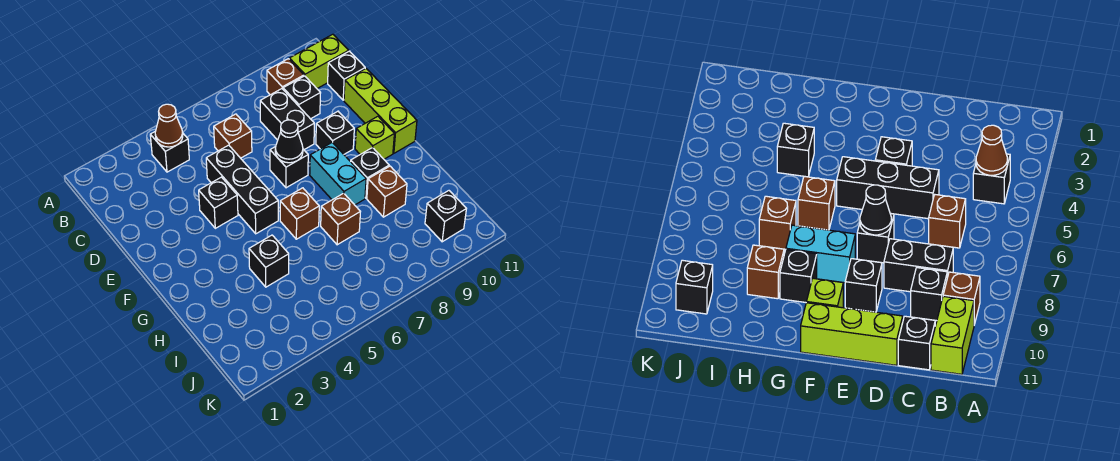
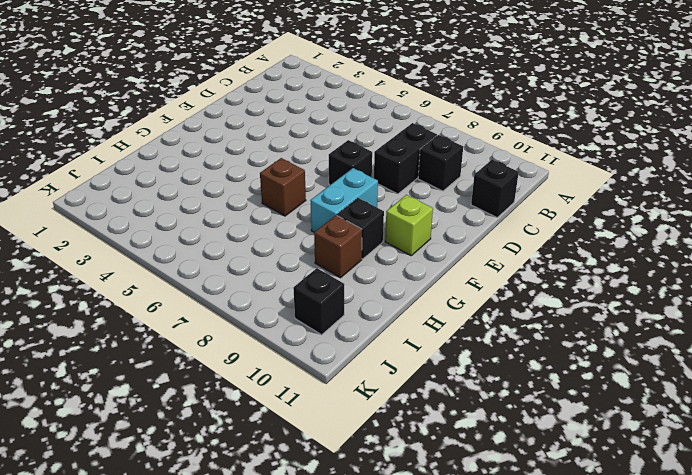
none -> black brick B4 level 1
none -> brown brick B9 level 1
none -> lime brick B10:B11 level 1

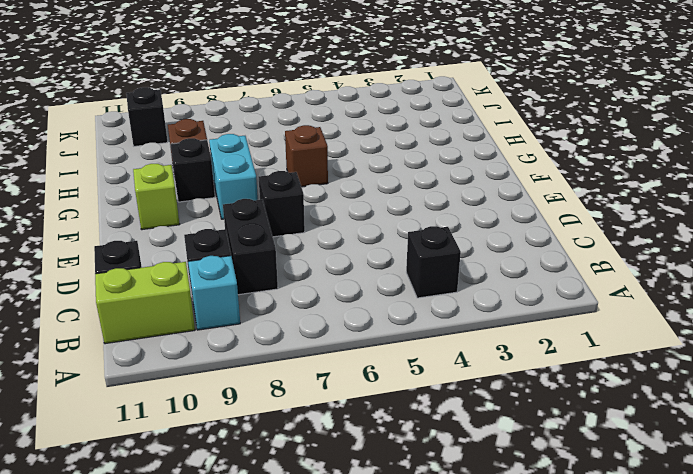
cyan brick B9 level 1 -> brown brick B9 level 1
none -> brown brick C6 level 1
none -> black brick D5:F5 level 1
none -> lime brick D11:F11 level 1

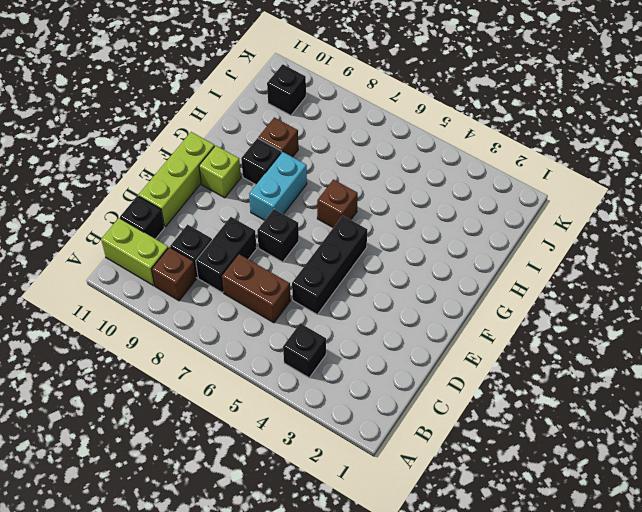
brown brick C6:C7 level 1 -> brown brick C6 level 1
none -> black brick E4 level 1
none -> black brick E9 level 1
none -> black brick H4 level 1

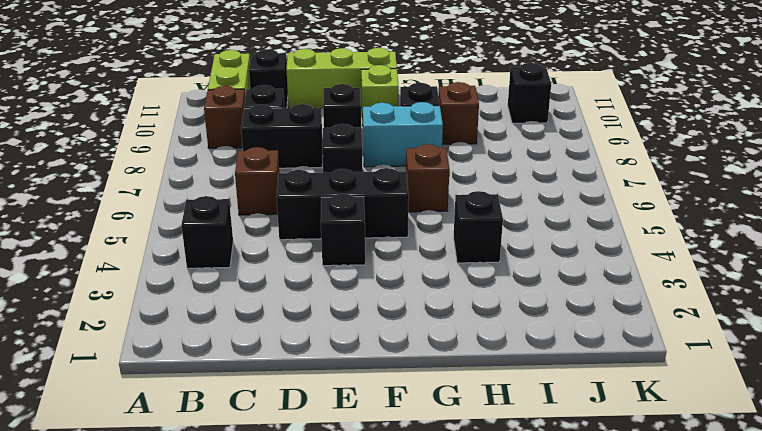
none -> brown brick H7 level 1
none -> brown cone B4 level 2
none -> black cone E7 level 2

